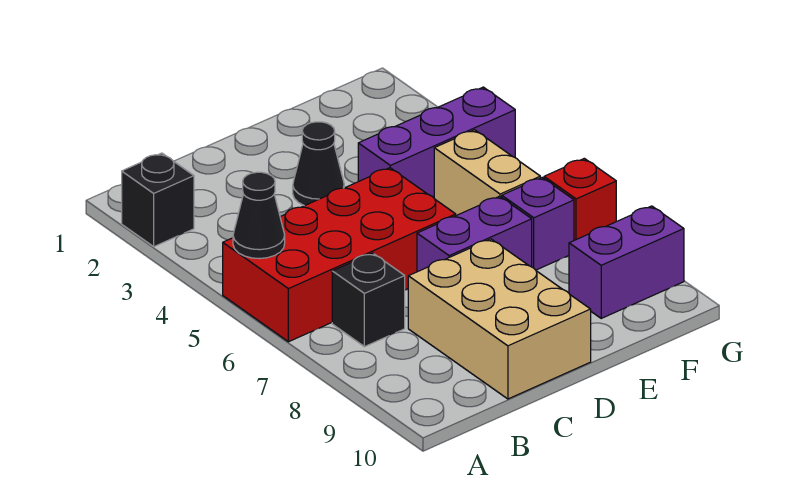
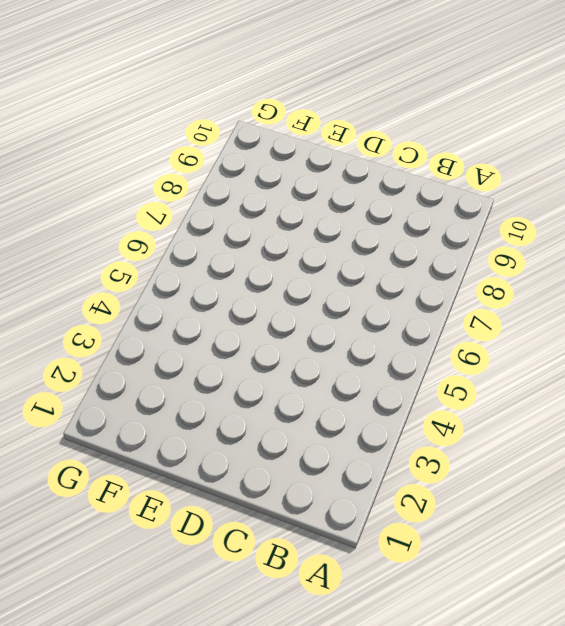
none -> black brick A2 level 1
none -> red brick A5:D6 level 1
none -> black brick B7 level 1

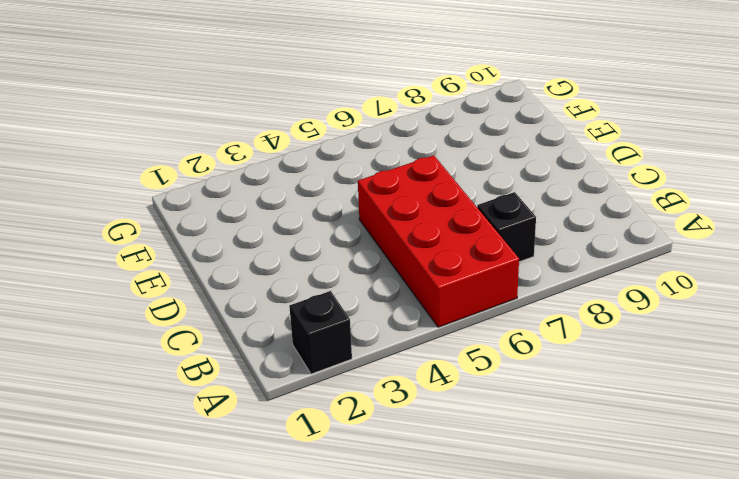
none -> tan brick C8:D10 level 1
none -> black cone D3 level 1
none -> purple brick D7:E7 level 1

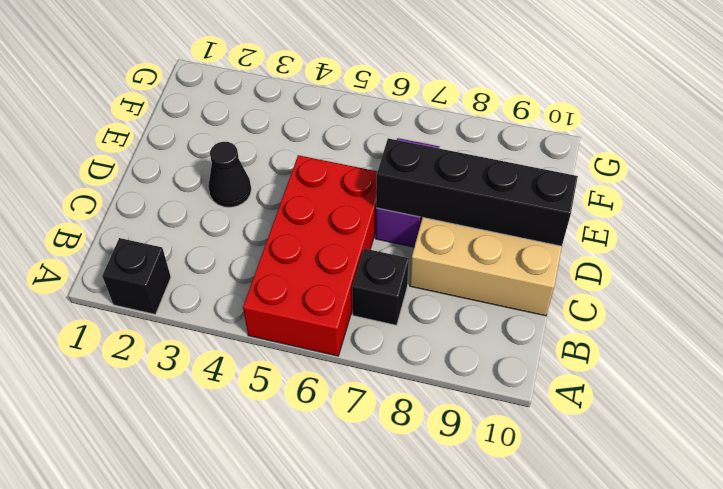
black brick D7:D10 level 2 -> none
none -> purple brick E4:G4 level 1
none -> tan brick F5:F6 level 1
none -> purple brick F7 level 1

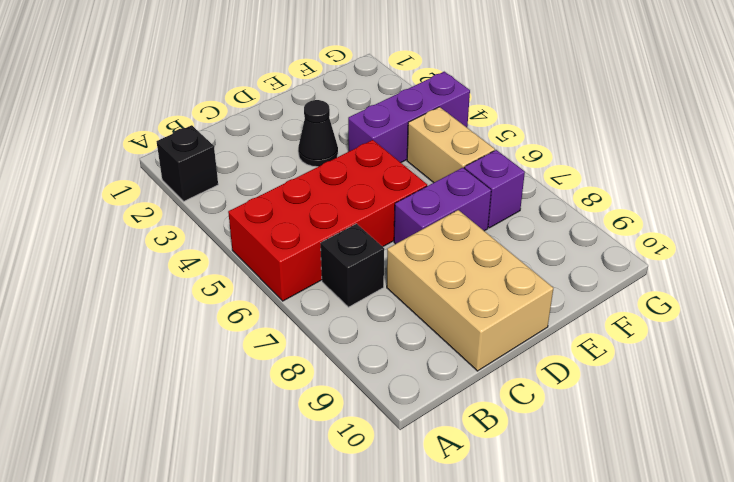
none -> purple brick F9:G9 level 1
none -> red brick G7 level 1
none -> black cone A5 level 2

